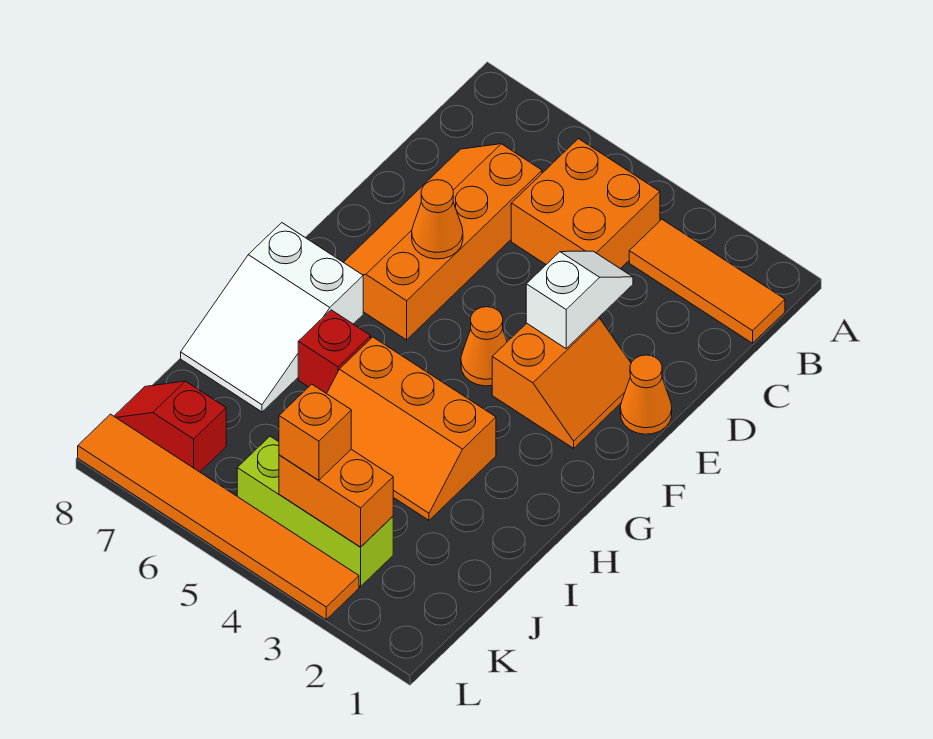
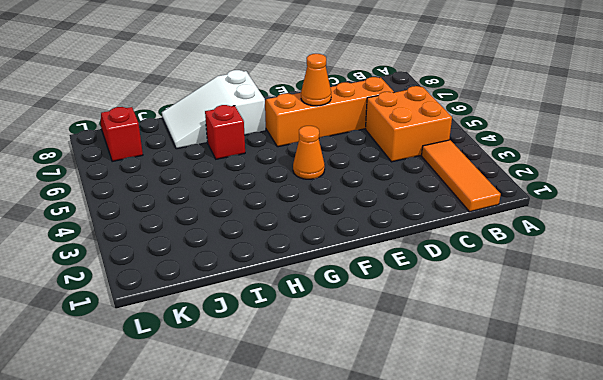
none -> orange cone E1 level 1
none -> orange slope E2:F3 level 1 top 3
none -> orange slope H3:I5 level 1 top H

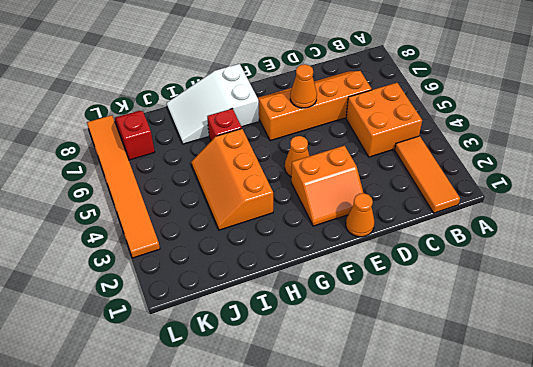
none -> lime brick K3:K5 level 1
none -> white slope D3:E3 level 2 top E
none -> orange brick K3:K4 level 2

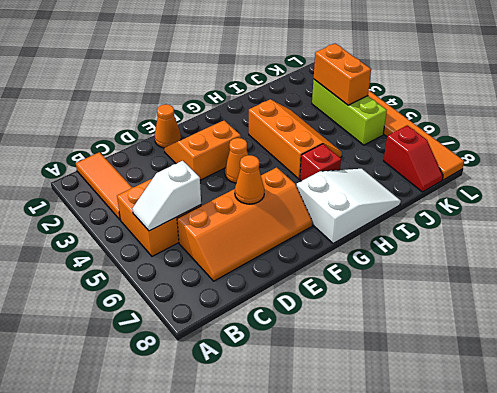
white slope B5:C5 level 2 top C -> white slope D3:E3 level 2 top E
none -> orange brick K4 level 3

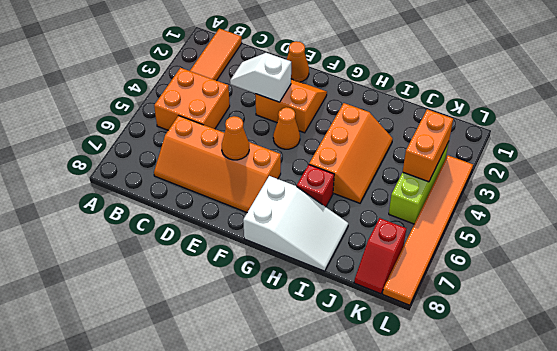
none -> orange brick K4 level 3

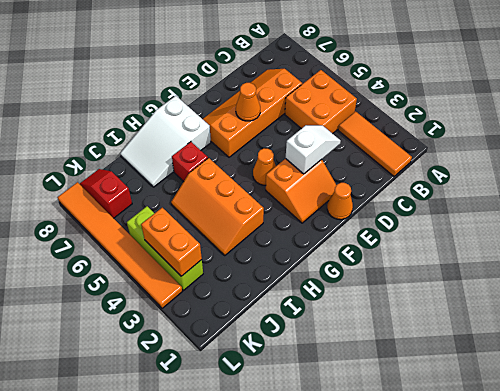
none -> orange brick K4 level 3

